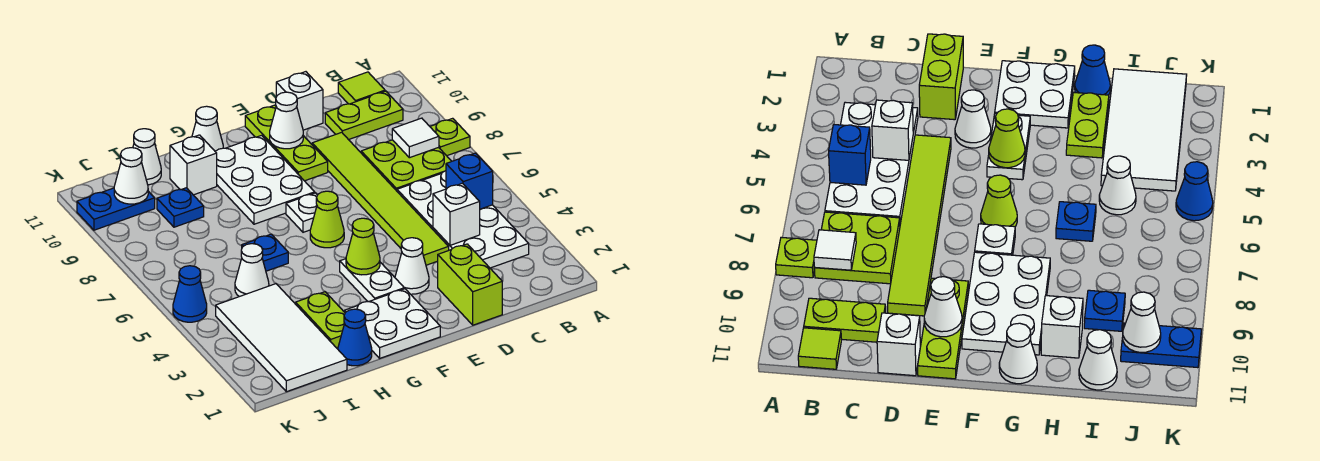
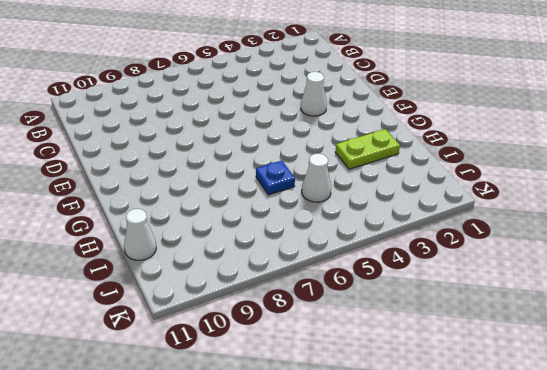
none -> lime plate A8 level 1
none -> white plate B3:C6 level 1
none -> lime plate B7:C8 level 1
none -> lime plate B10:C10 level 1

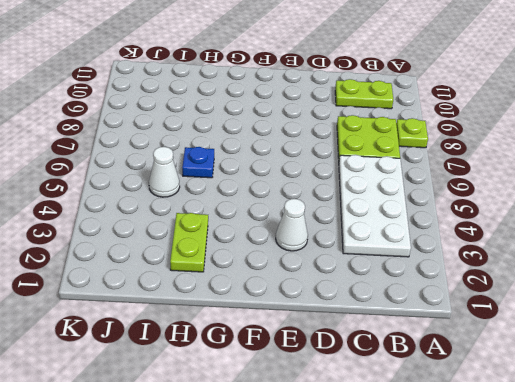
none -> lime tile B11 level 1
none -> lime brick D1:D2 level 1
none -> lime tile D4:D9 level 1
none -> white brick D11 level 1

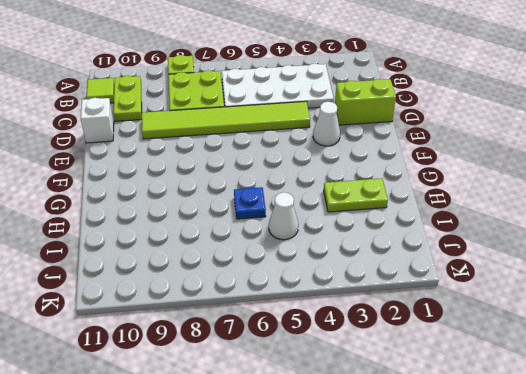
none -> lime plate E9:E11 level 1
none -> white plate F1:G2 level 1
none -> white plate F3:F4 level 1
none -> lime cone F6 level 1

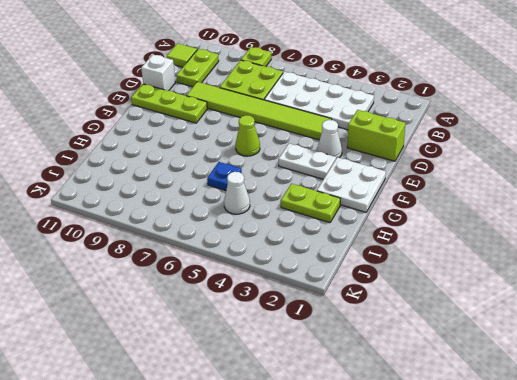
none -> white plate F7 level 1
none -> white plate F8:G10 level 1
none -> white cone G11 level 1
none -> blue cone H1 level 1

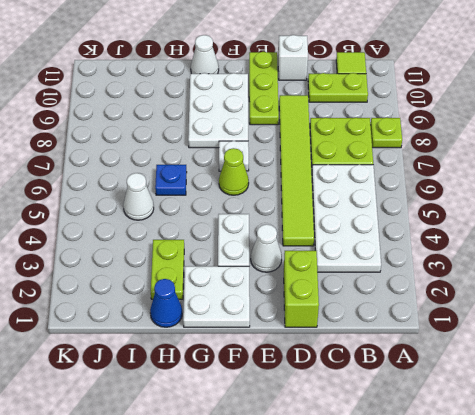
none -> white brick H10 level 1
none -> white tile I1:J4 level 1
none -> blue plate I9 level 1
none -> white cone I11 level 1

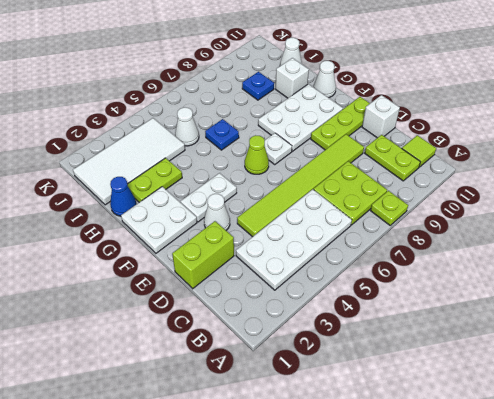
none -> blue plate J10:K10 level 1
none -> blue cone K5 level 1
none -> blue brick B5 level 2
none -> white tile B8 level 2

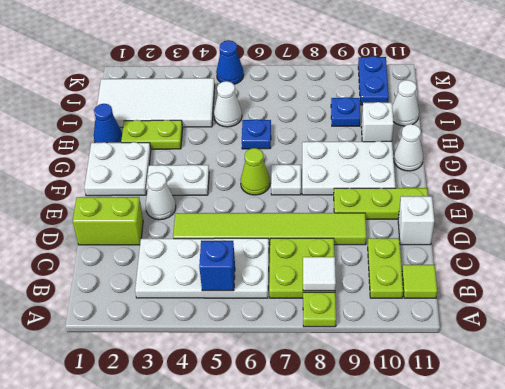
none -> white brick C4 level 2
none -> white cone E10 level 2
none -> lime cone F4 level 2
none -> white cone J10 level 2

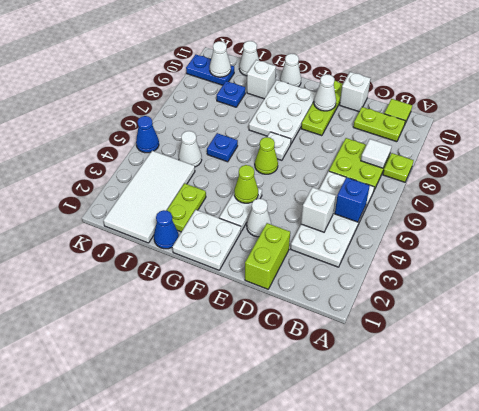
none -> lime tile D4:D9 level 1

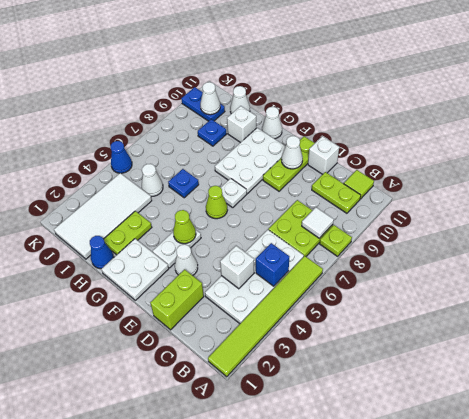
lime tile A1:A6 level 1 -> lime tile D4:D9 level 1

